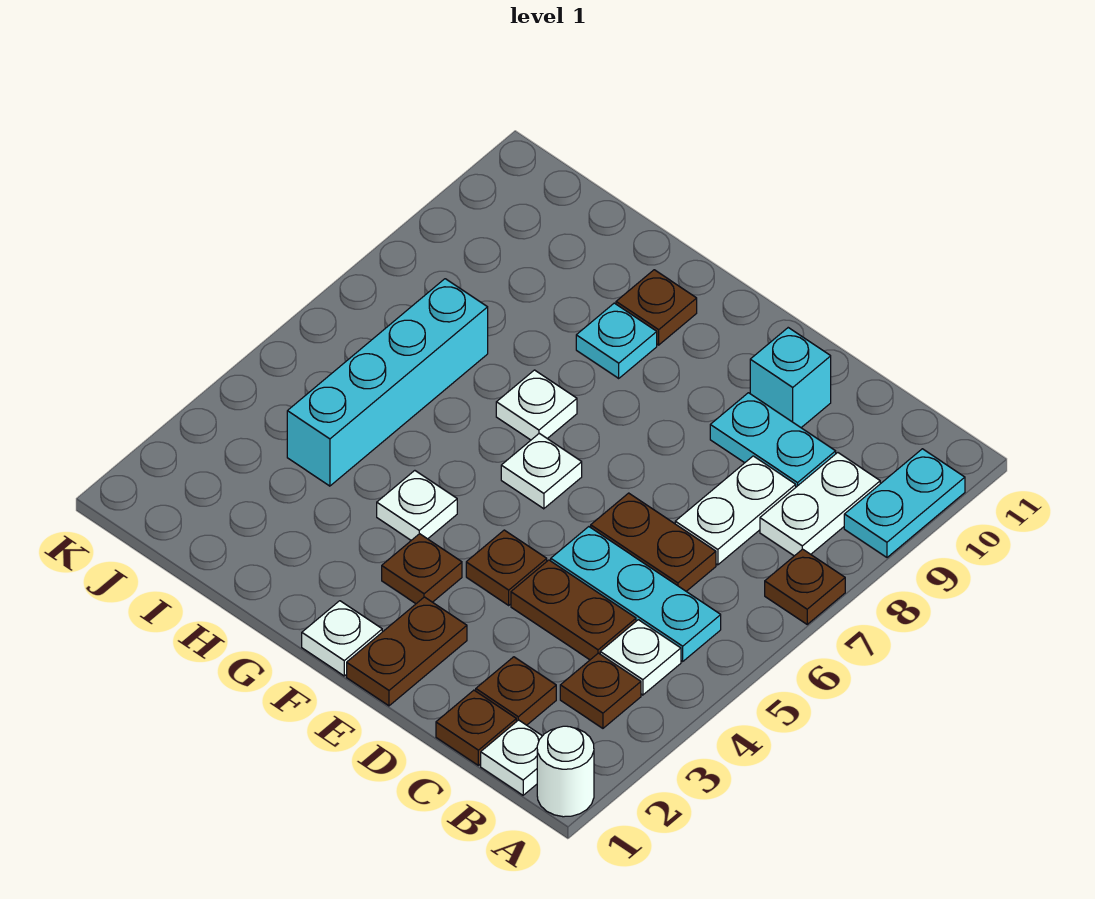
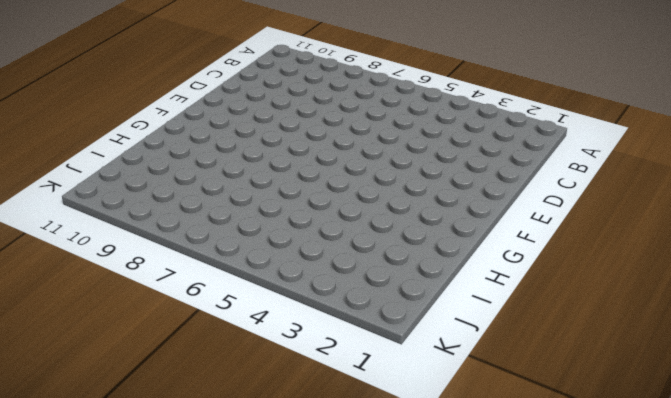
none -> white round brick A1 level 1
none -> brown plate A7 level 1
none -> cyan plate A9:A10 level 1

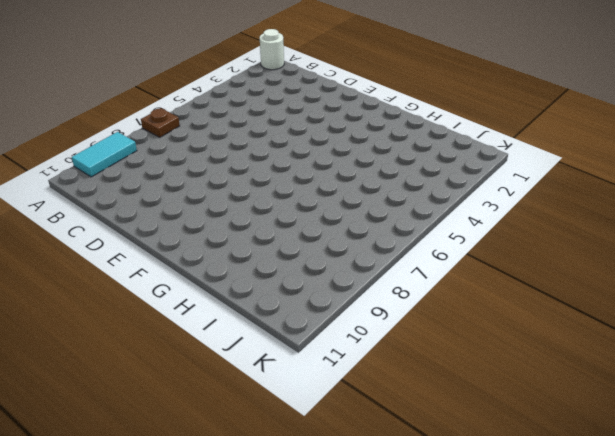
cyan tile A9:A10 level 1 -> cyan plate A9:A10 level 1
none -> white plate B1 level 1
none -> brown plate B3 level 1
none -> white plate B4 level 1

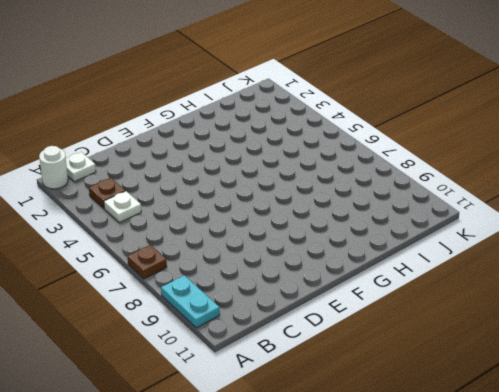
none -> cyan plate B5:D5 level 1
none -> white plate B8:B9 level 1
none -> brown plate C1 level 1

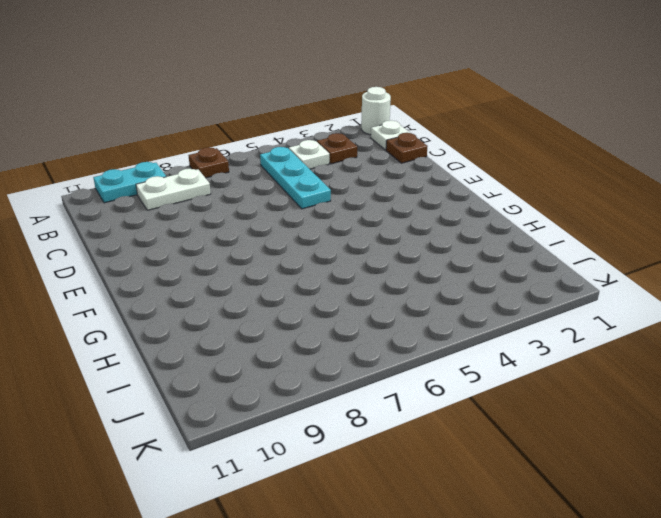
none -> brown plate C2 level 1
none -> brown plate C4:D4 level 1
none -> brown plate C6:D6 level 1

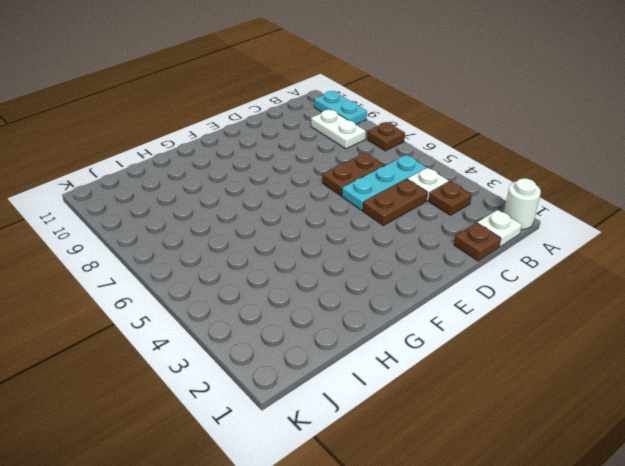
none -> brown plate C2 level 1
none -> white plate C7:C8 level 1
none -> cyan plate C9:D9 level 1

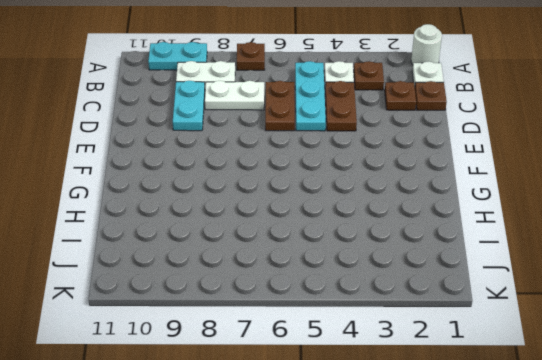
none -> cyan brick D10 level 1
none -> brown plate E1:E2 level 1
none -> brown plate E4 level 1

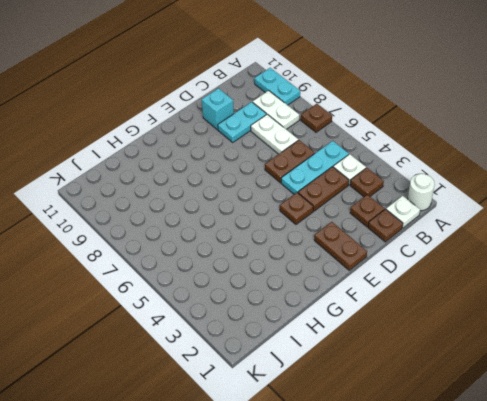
none -> white plate F1 level 1
none -> brown plate F3 level 1
none -> white plate F6 level 1

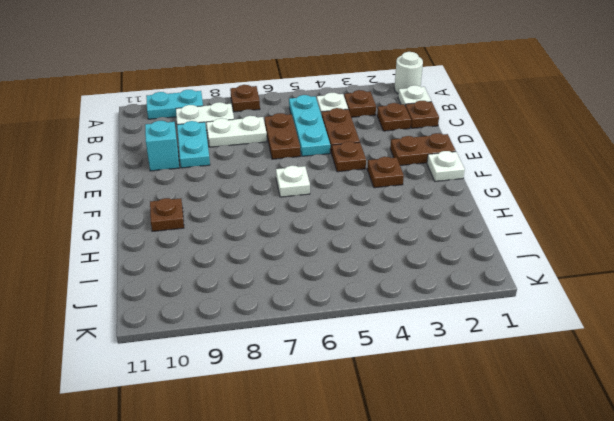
none -> white plate G4 level 1
none -> white plate G7 level 1
none -> cyan plate G9 level 1

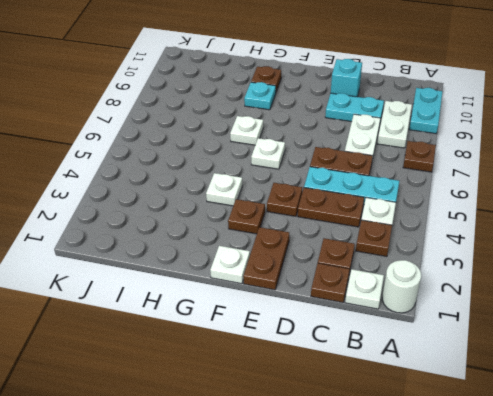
none -> cyan brick I4:I7 level 1

